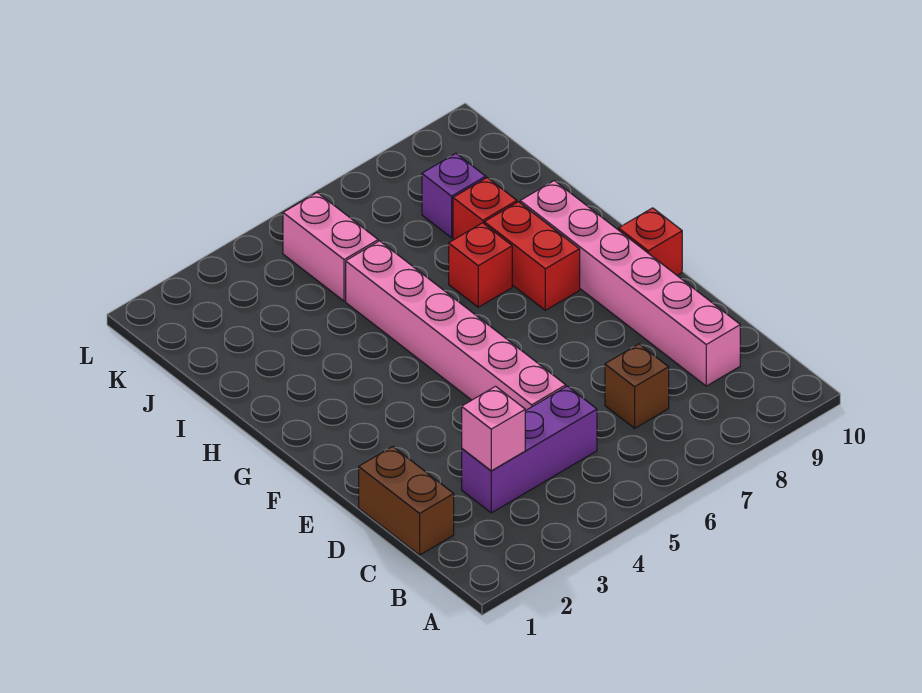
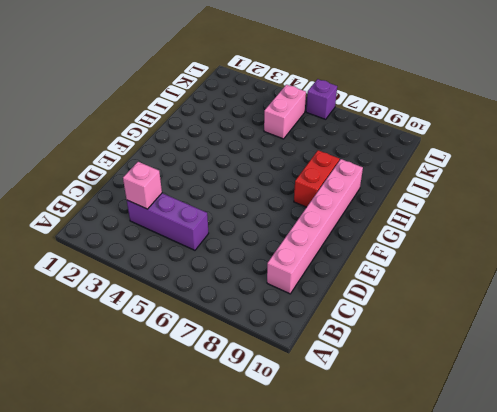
purple brick L6 level 1 -> purple brick J8 level 1
none -> brown brick C1:D1 level 1
none -> brown brick C7 level 1
none -> pink brick D5:I5 level 1

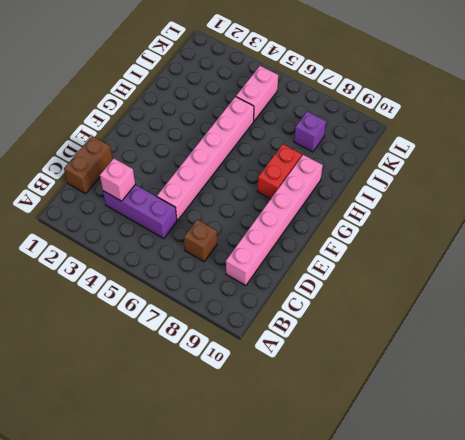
none -> red brick F10 level 1
none -> red brick H7 level 1
none -> red brick I8 level 1

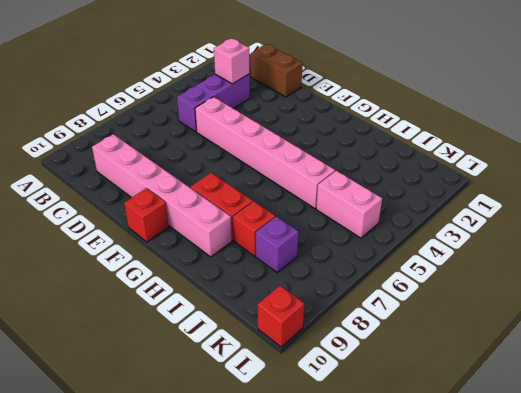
red brick L10 level 1 -> red brick H7 level 1
none -> brown brick C7 level 1

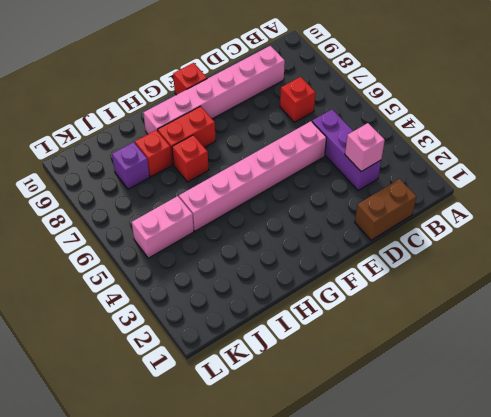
red brick C7 level 1 -> brown brick C7 level 1

